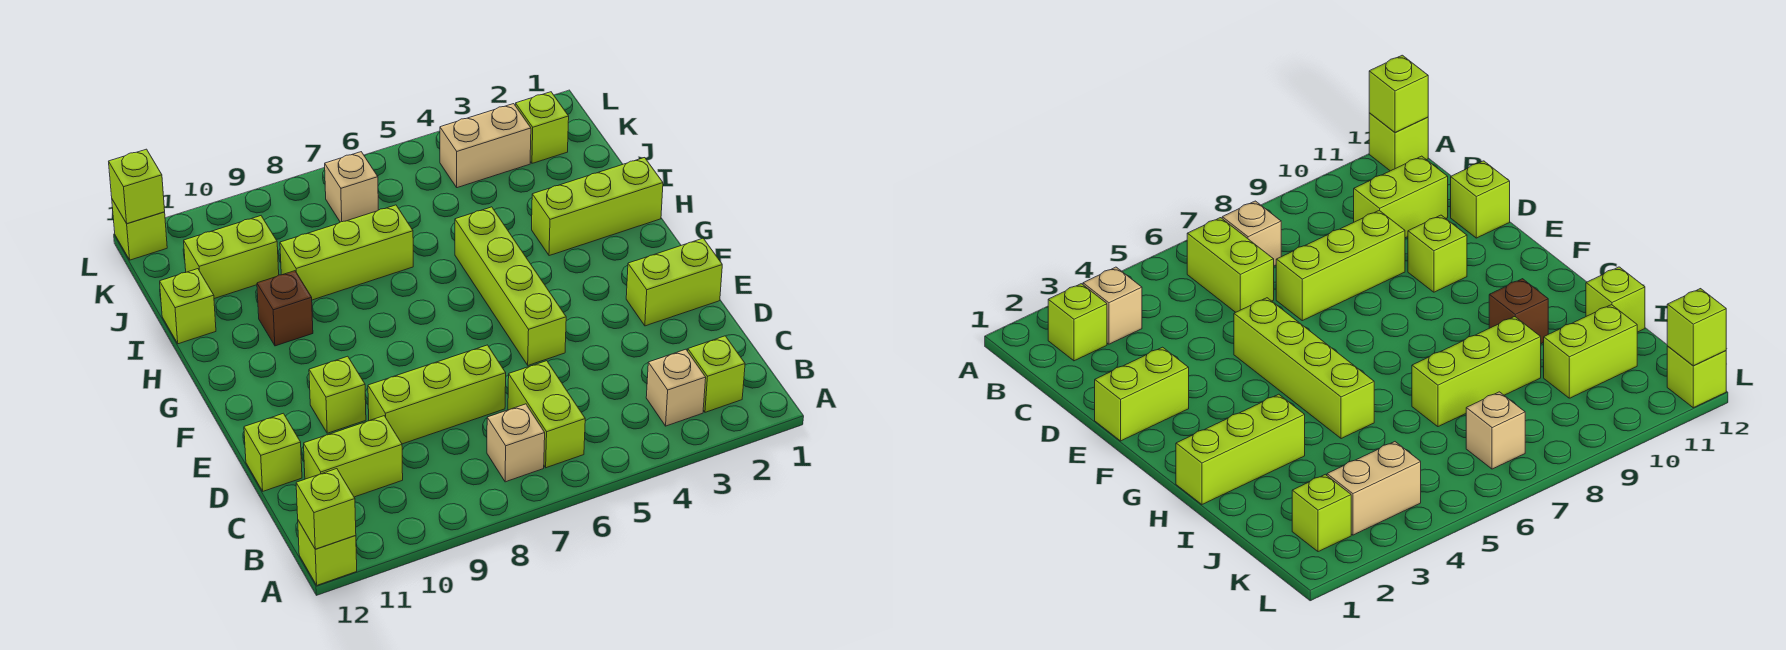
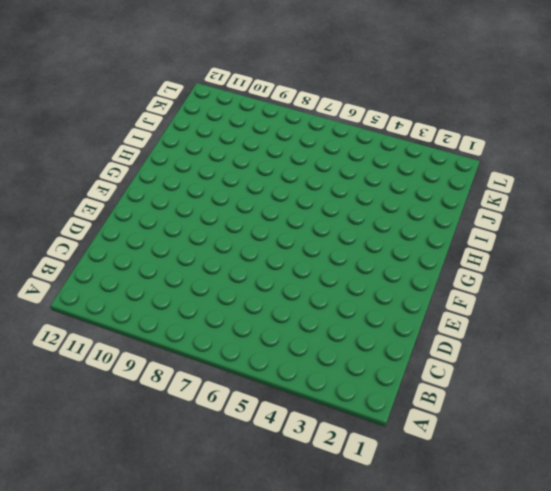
none -> lime brick A12 level 1
none -> lime brick B2 level 1
none -> tan brick B3 level 1

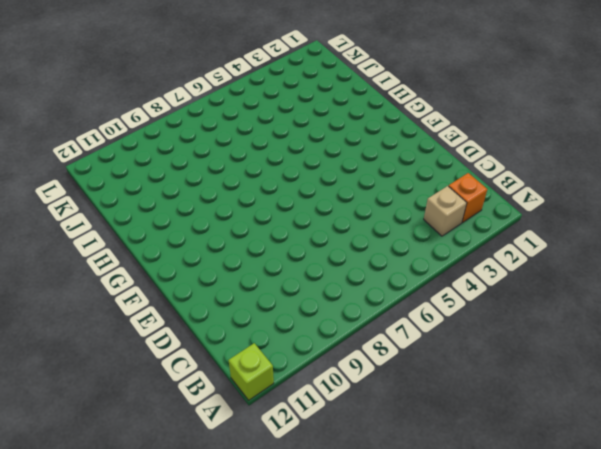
orange brick B2 level 1 -> lime brick B2 level 1
none -> lime brick B6:C6 level 1
none -> tan brick B7 level 1
none -> lime brick C10:C11 level 1

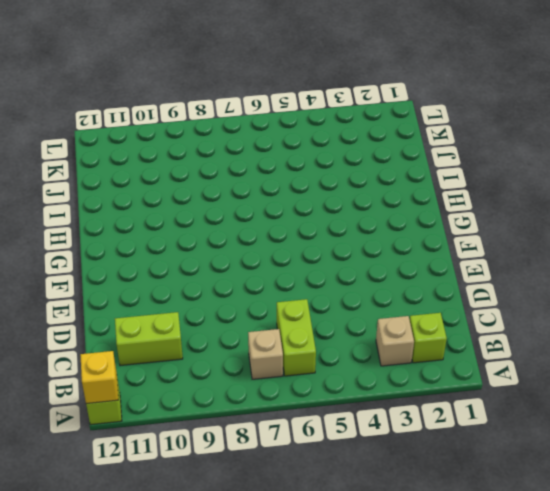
yellow brick A12 level 2 -> lime brick A12 level 2
none -> lime brick D7:D9 level 1
none -> lime brick D12 level 1
none -> lime brick E1:E2 level 1

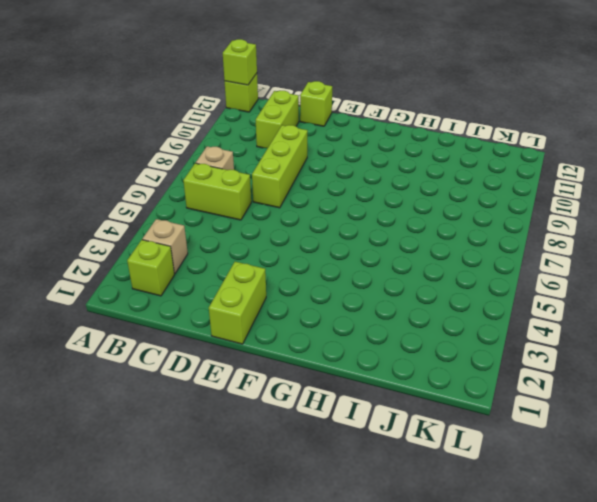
none -> lime brick E5:H5 level 1
none -> lime brick E10 level 1
none -> lime brick H1:H3 level 1

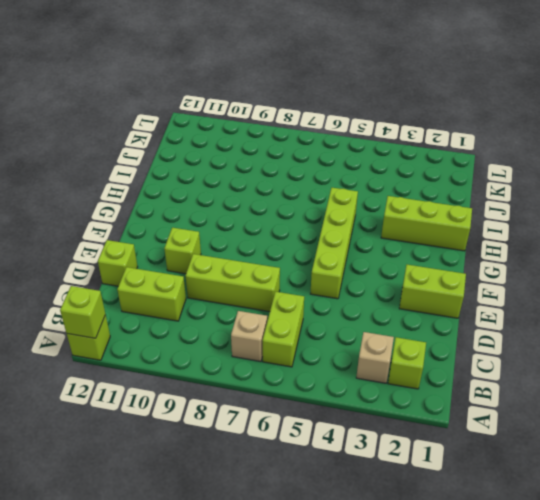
none -> brown brick H10 level 1
none -> lime brick I7:I9 level 1
none -> lime brick I12 level 1

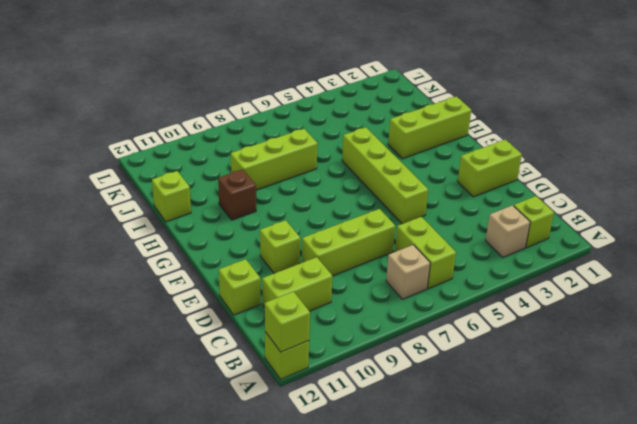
none -> lime brick J10:J11 level 1
none -> lime brick K2 level 1
none -> tan brick K3:K4 level 1

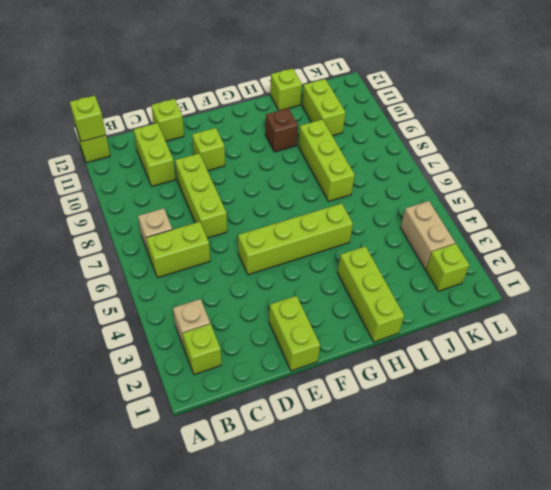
none -> tan brick K7 level 1
none -> lime brick L12 level 1
none -> lime brick L12 level 2

